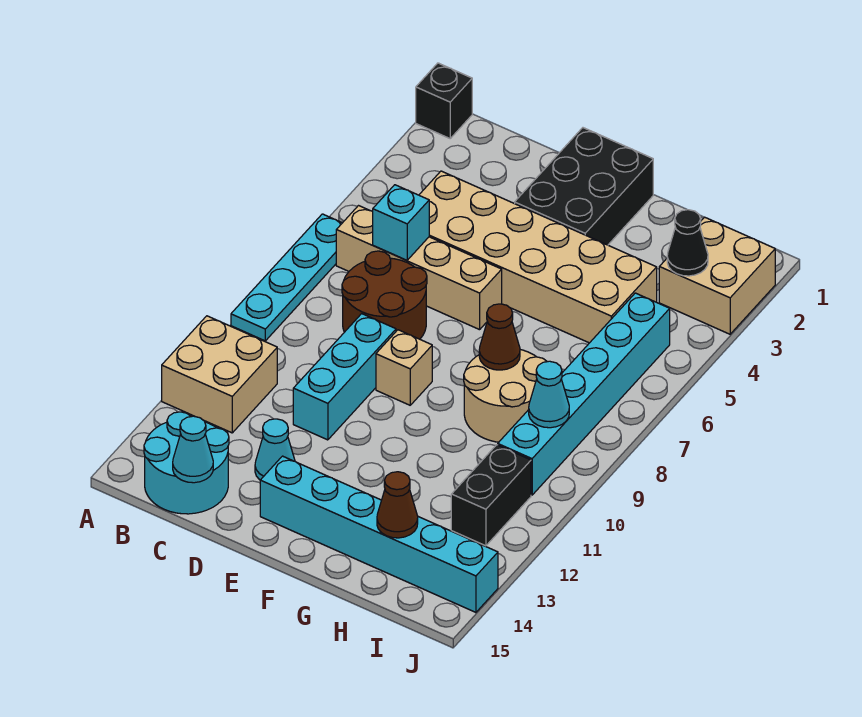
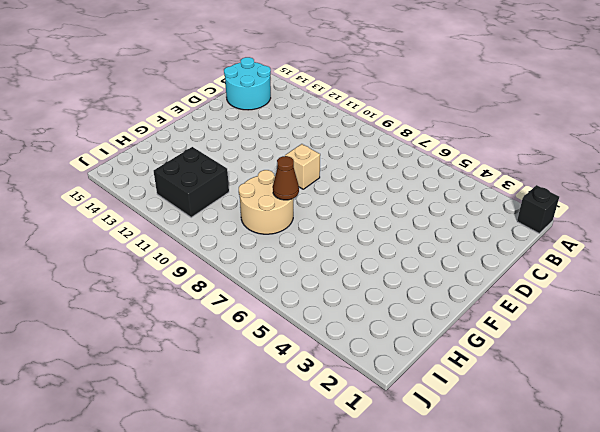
black brick H11:I12 level 1 -> black brick I11:I12 level 1
none -> cyan plate A6:A9 level 1
none -> tan brick A11:B12 level 1
none -> tan brick B6:E6 level 1

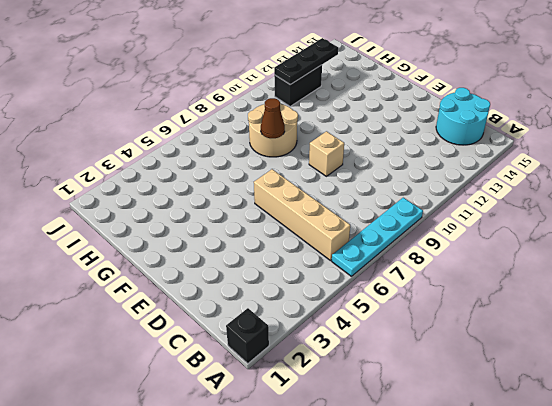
black plate I11:I13 level 2 -> none
none -> tan brick A11:B12 level 1
none -> tan brick C4:H5 level 1
none -> brown round brick C7:D8 level 1

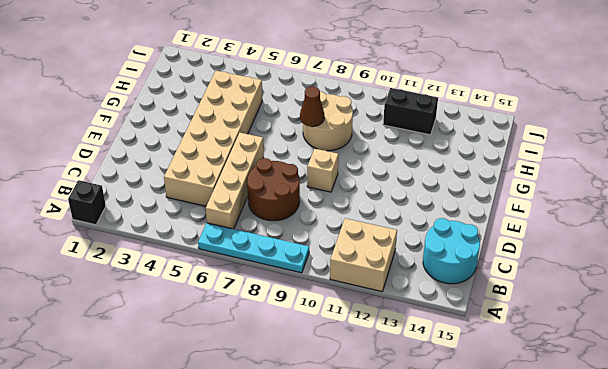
none -> cyan brick D9:D11 level 1
none -> cyan cone D13 level 1
none -> black brick E1:F3 level 1

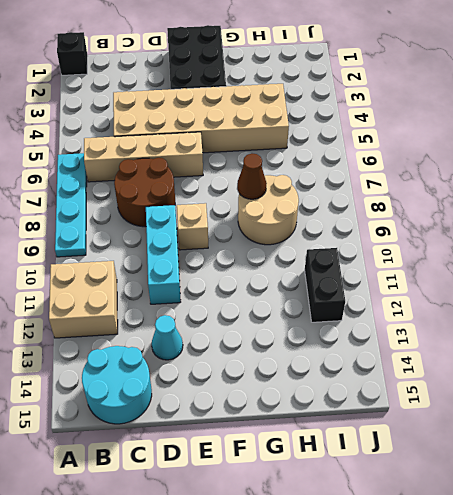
none -> cyan brick E14:J14 level 1
none -> tan brick I2:J3 level 1
none -> cyan brick I5:I10 level 1

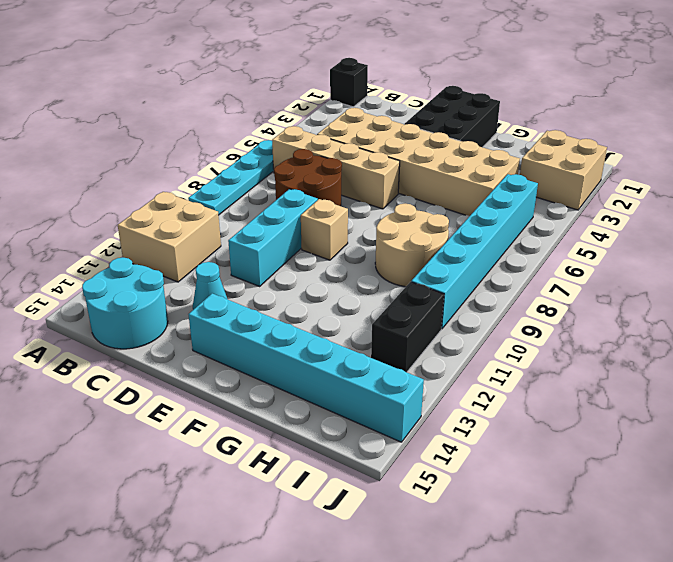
none -> cyan brick C6 level 2
none -> cyan cone C15 level 2
none -> brown cone G8 level 2

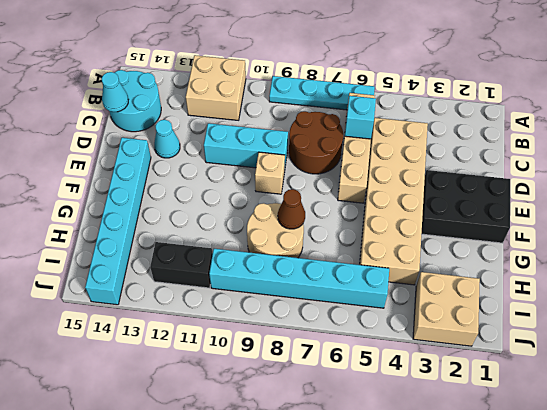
none -> black brick A1 level 1
none -> brown cone H14 level 2
none -> black cone I3 level 2

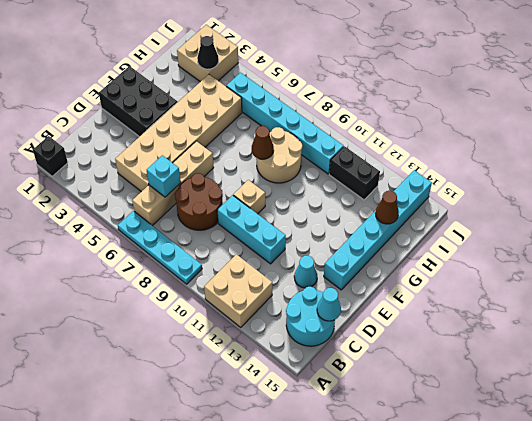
none -> cyan cone I9 level 2

